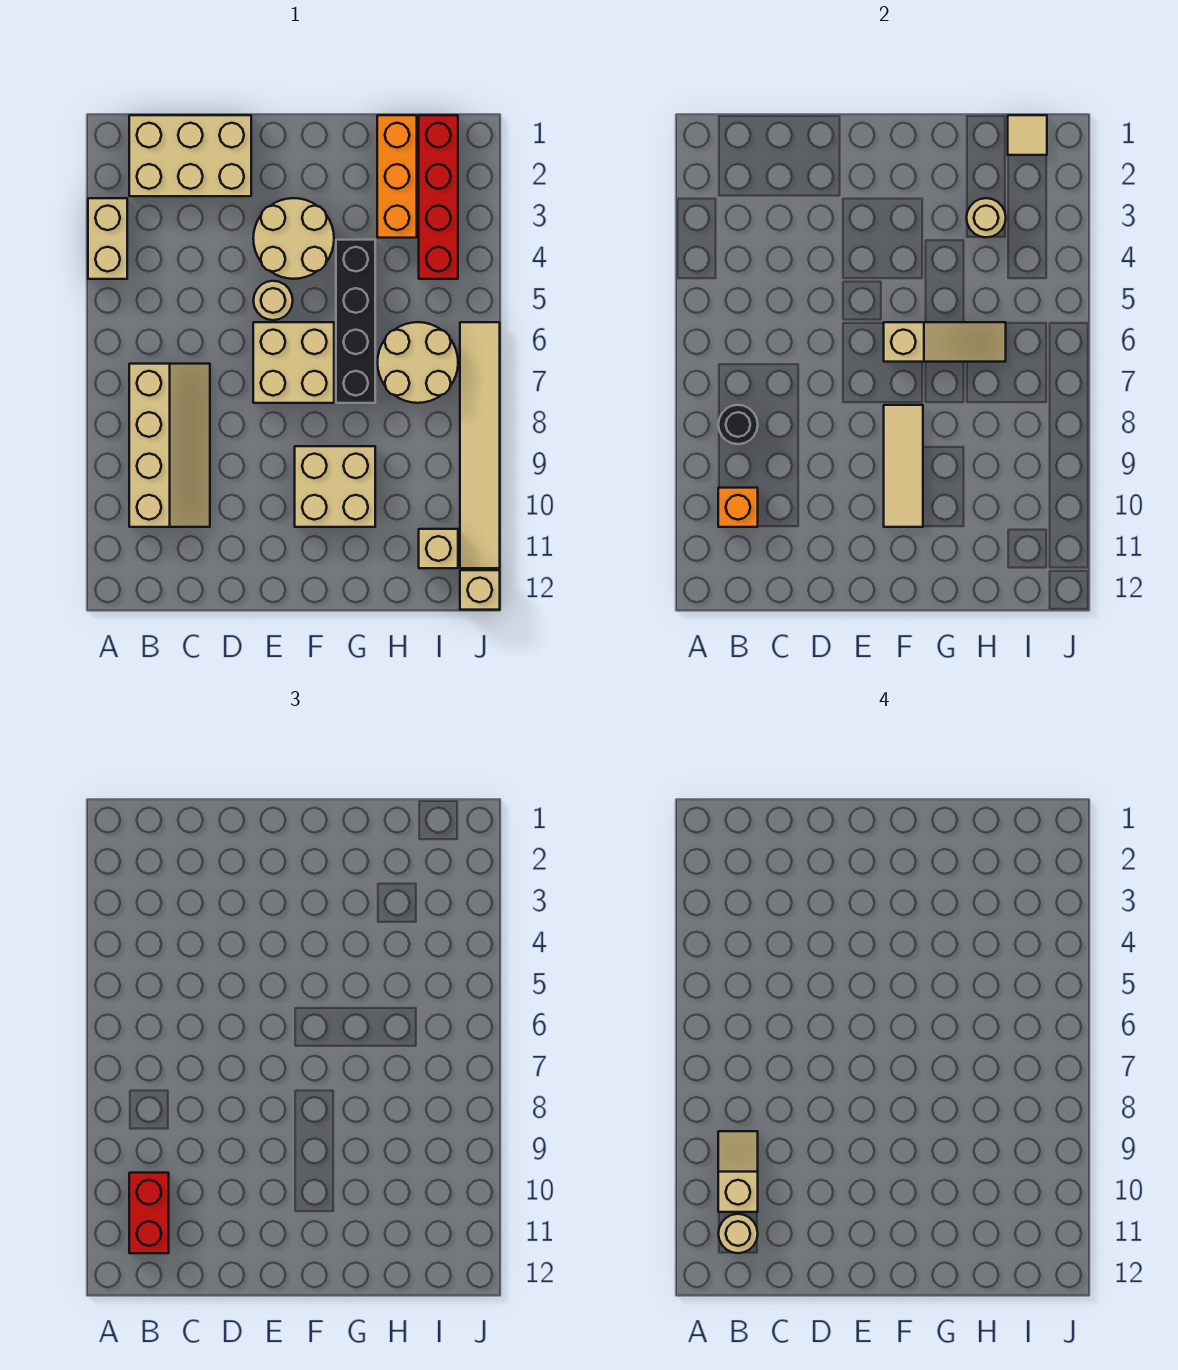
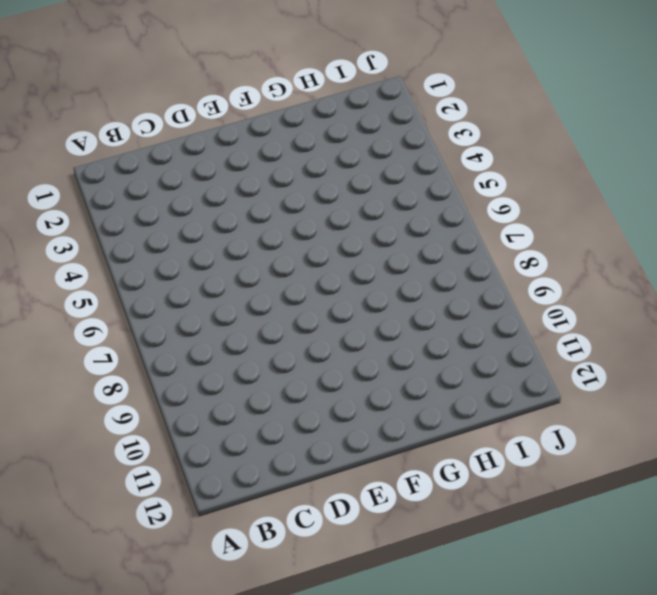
none -> tan brick A3:A4 level 1
none -> tan brick B1:D2 level 1
none -> tan slope B7:C10 level 1 top B

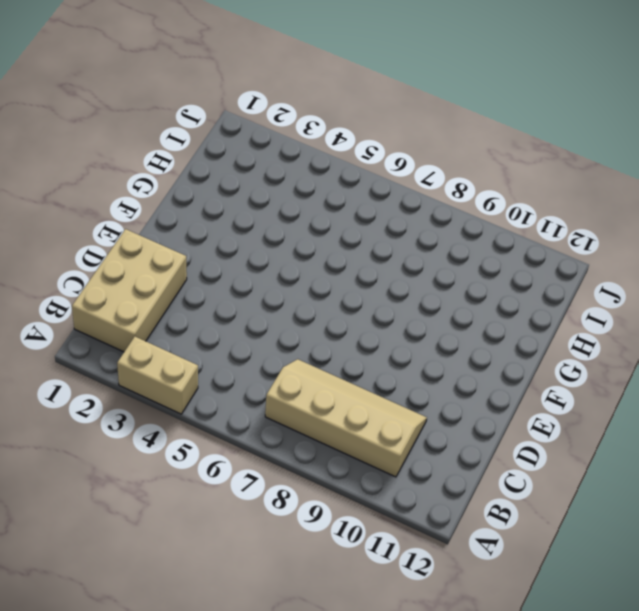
none -> tan round brick E3:F4 level 1
none -> tan round brick E5 level 1
none -> tan brick E6:F7 level 1

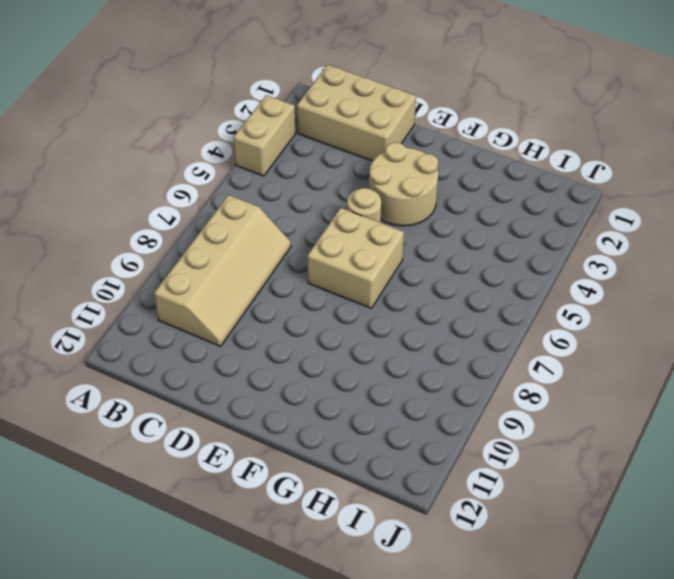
none -> tan brick F9:G10 level 1
none -> black brick G4:G7 level 1
none -> orange brick H1:H3 level 1

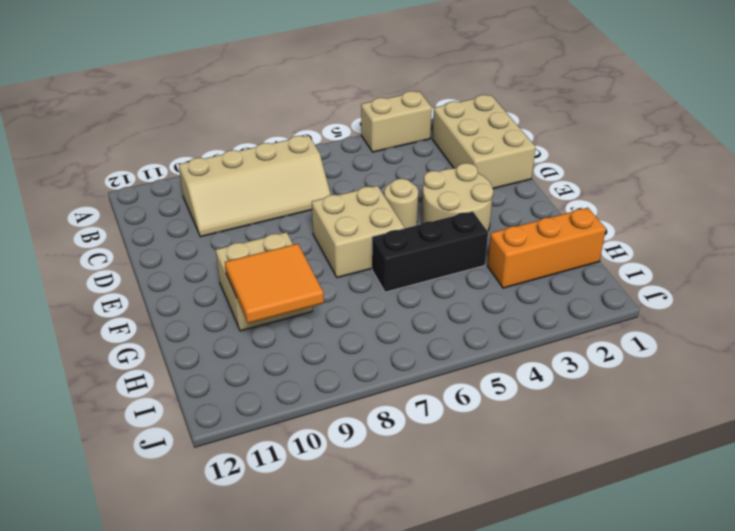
black brick G4:G6 level 1 -> black brick G4:G7 level 1
orange tile G9:H10 level 2 -> none
none -> tan round brick H6:I7 level 1
none -> red brick I1:I4 level 1
none -> tan brick I11 level 1

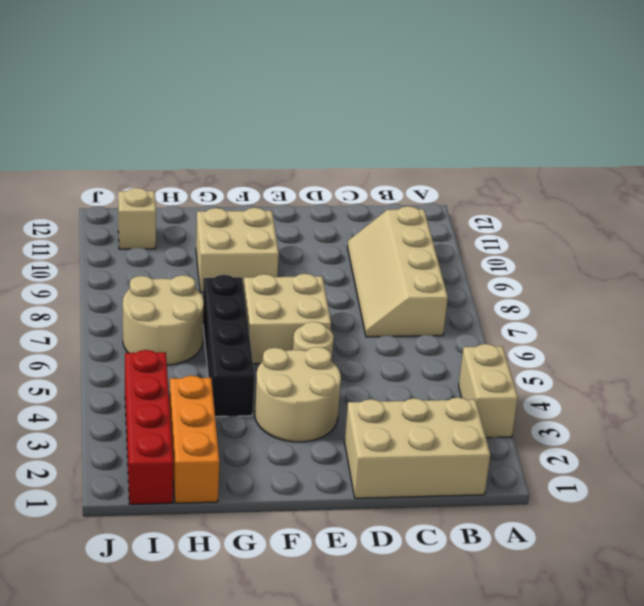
none -> tan tile J6:J11 level 1
none -> tan brick J12 level 1
none -> black round brick B8 level 2

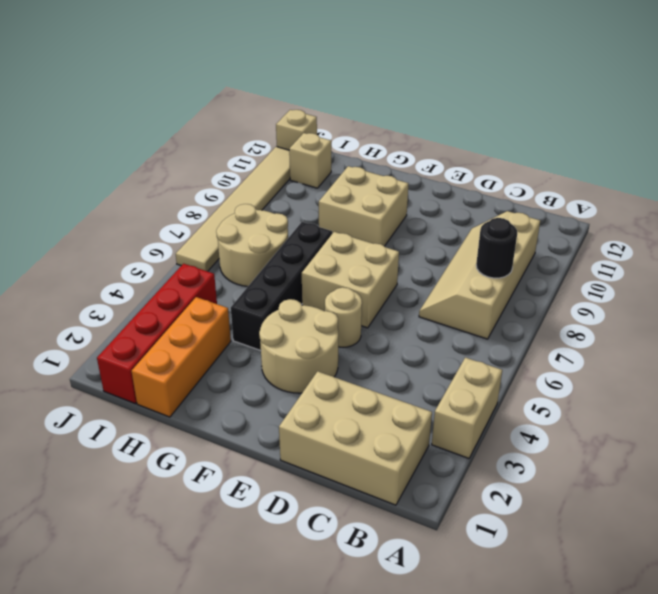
none -> orange brick B10 level 2
none -> tan slope F6:H6 level 2 top F
none -> tan tile F8:F10 level 2

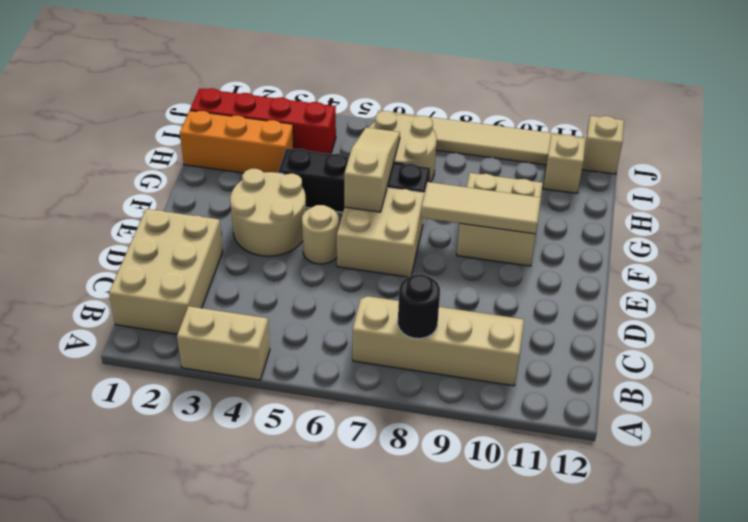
none -> orange brick B10 level 2
none -> tan round brick H3 level 2
none -> tan tile I1 level 2

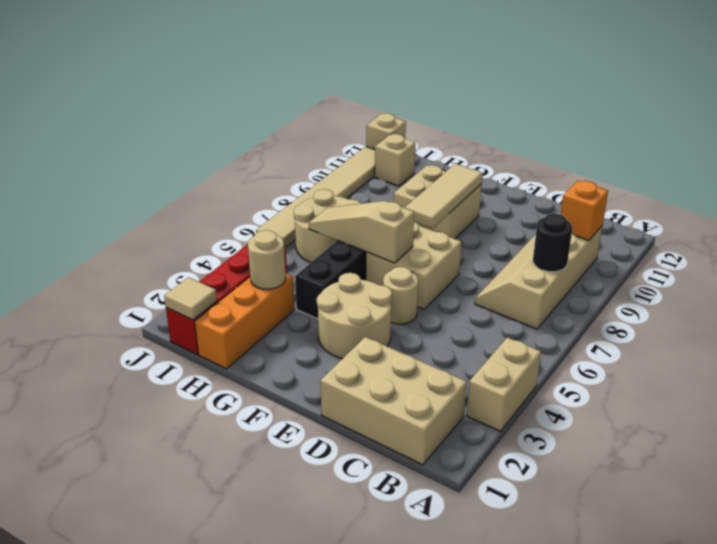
none -> red brick B10:B11 level 3
none -> tan slope B9:B10 level 4 top 10
none -> tan round brick B11 level 4

